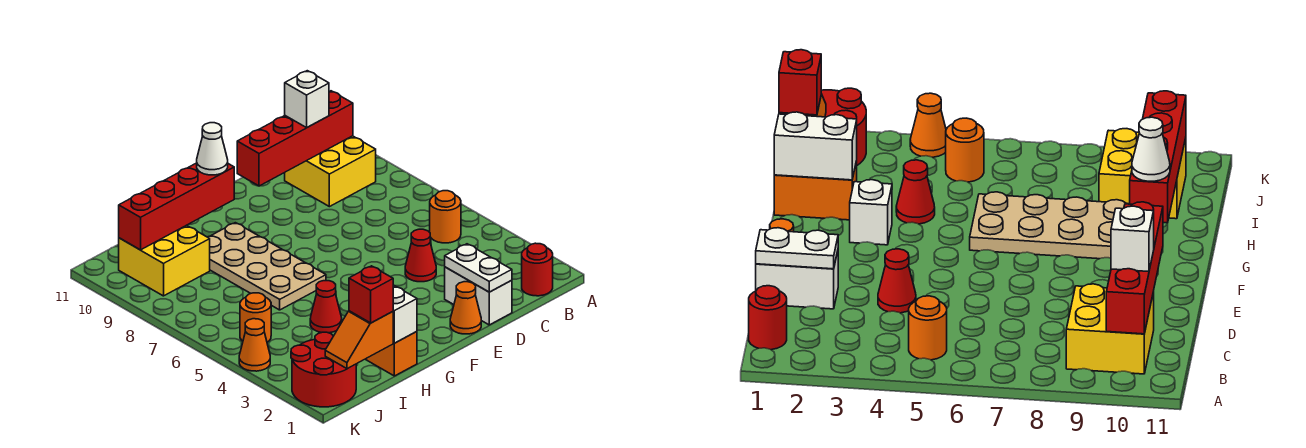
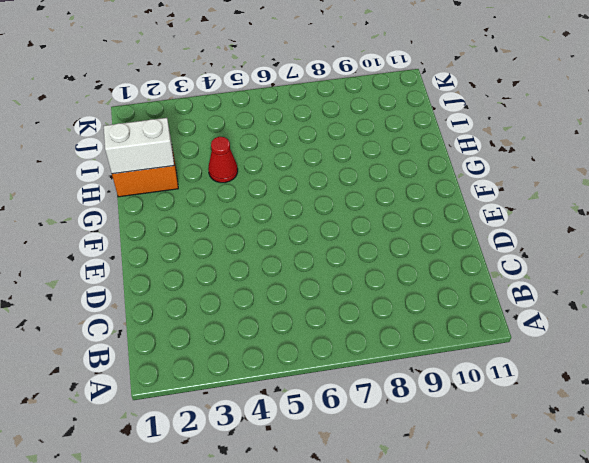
none -> red round brick B1 level 1
none -> orange round brick B5 level 1
none -> yellow brick B9:C10 level 1

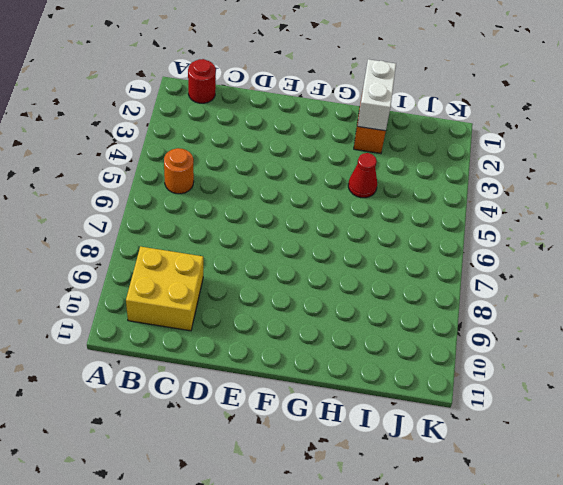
none -> white brick D1:D2 level 1
none -> red cone D4 level 1
none -> orange cone E1 level 1

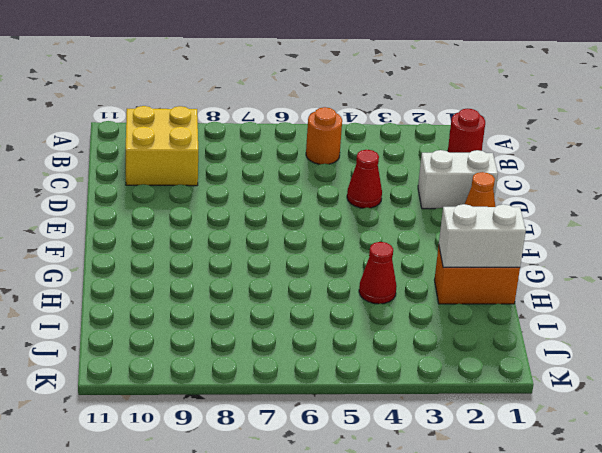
none -> white brick G3 level 1
none -> tan plate G6:H9 level 1
none -> yellow brick I9:J10 level 1

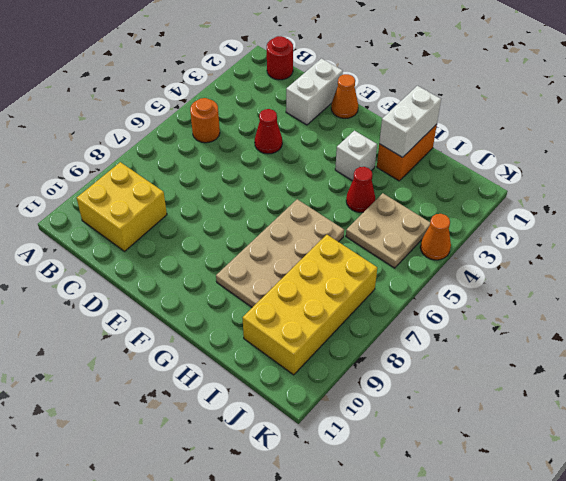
tan plate I4:J5 level 1 -> orange round brick J5 level 1
yellow brick I7:J10 level 1 -> yellow brick I9:J10 level 1
none -> red round brick J1:K2 level 1
none -> red brick B10:E10 level 2
none -> white plate D1:D2 level 2

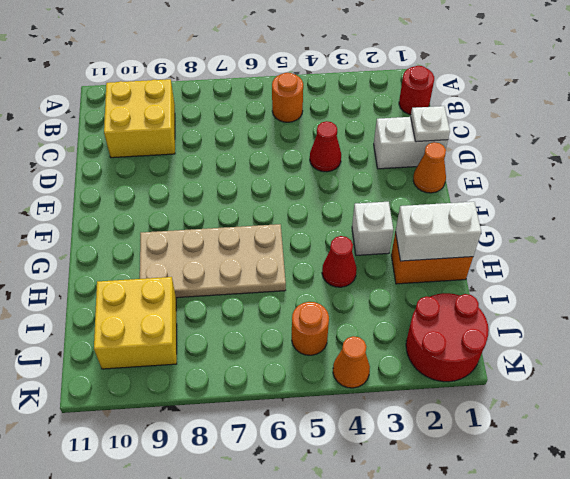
white plate D1 level 2 -> white plate D1:D2 level 2
none -> red brick B10:E10 level 2
none -> red brick G10:J10 level 2
none -> orange slope I1:J1 level 2 top I

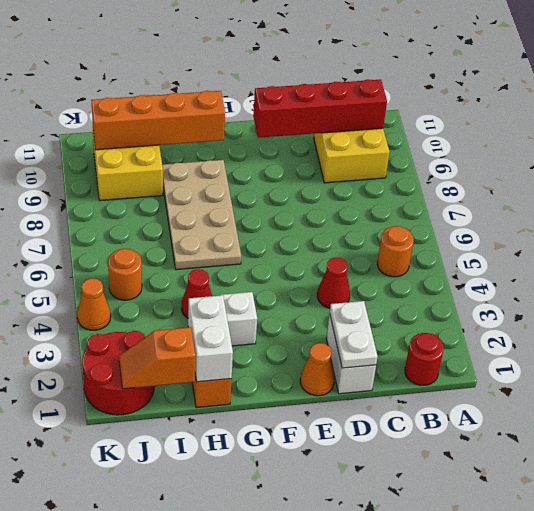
orange brick G10:J10 level 2 -> red brick G10:J10 level 2
none -> white brick C10 level 3
none -> white cone G10 level 3
none -> red brick I1 level 3

